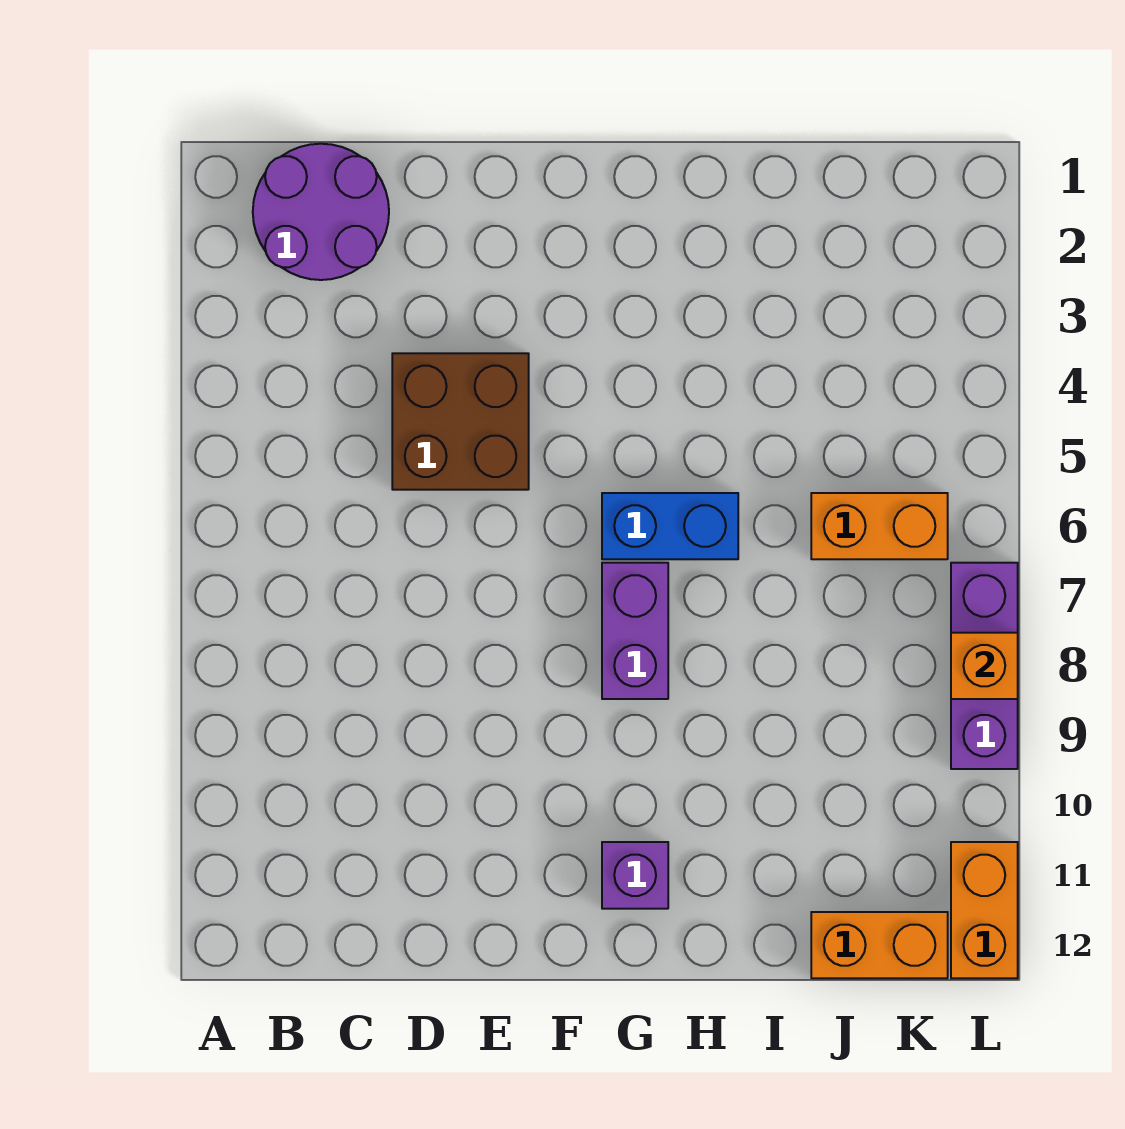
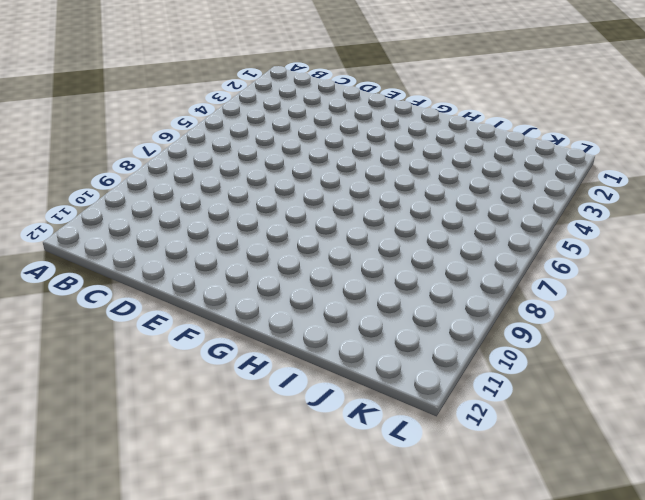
none -> purple round brick B1:C2 level 1
none -> brown brick D4:E5 level 1

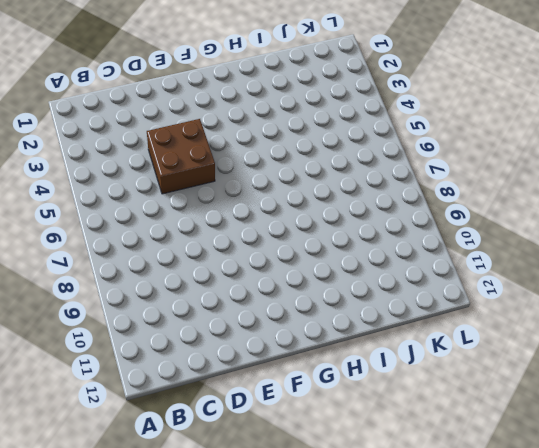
none -> purple round brick B1:C2 level 1
none -> blue brick G6:H6 level 1

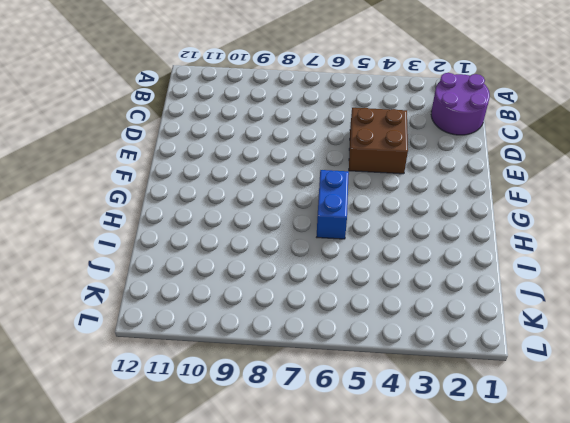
none -> purple brick G7:G8 level 1
none -> purple brick G11 level 1

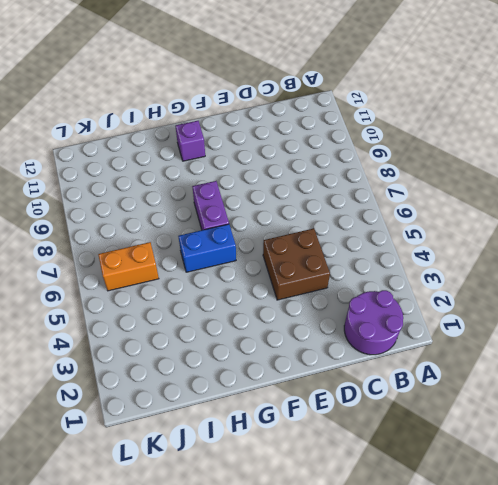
none -> orange brick J12:K12 level 1
none -> purple brick L7:L9 level 1

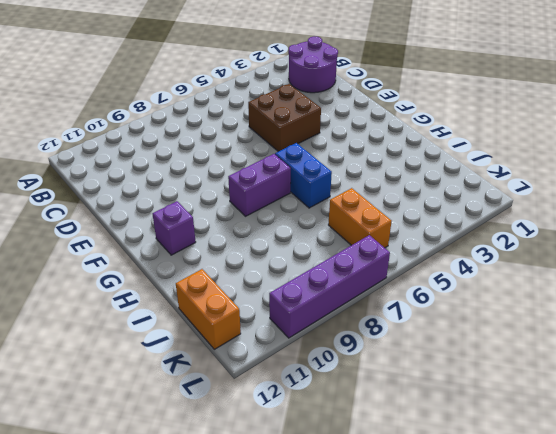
purple brick L7:L10 level 1 -> purple brick L7:L9 level 1
none -> orange brick L11:L12 level 1
none -> orange brick L8 level 2

